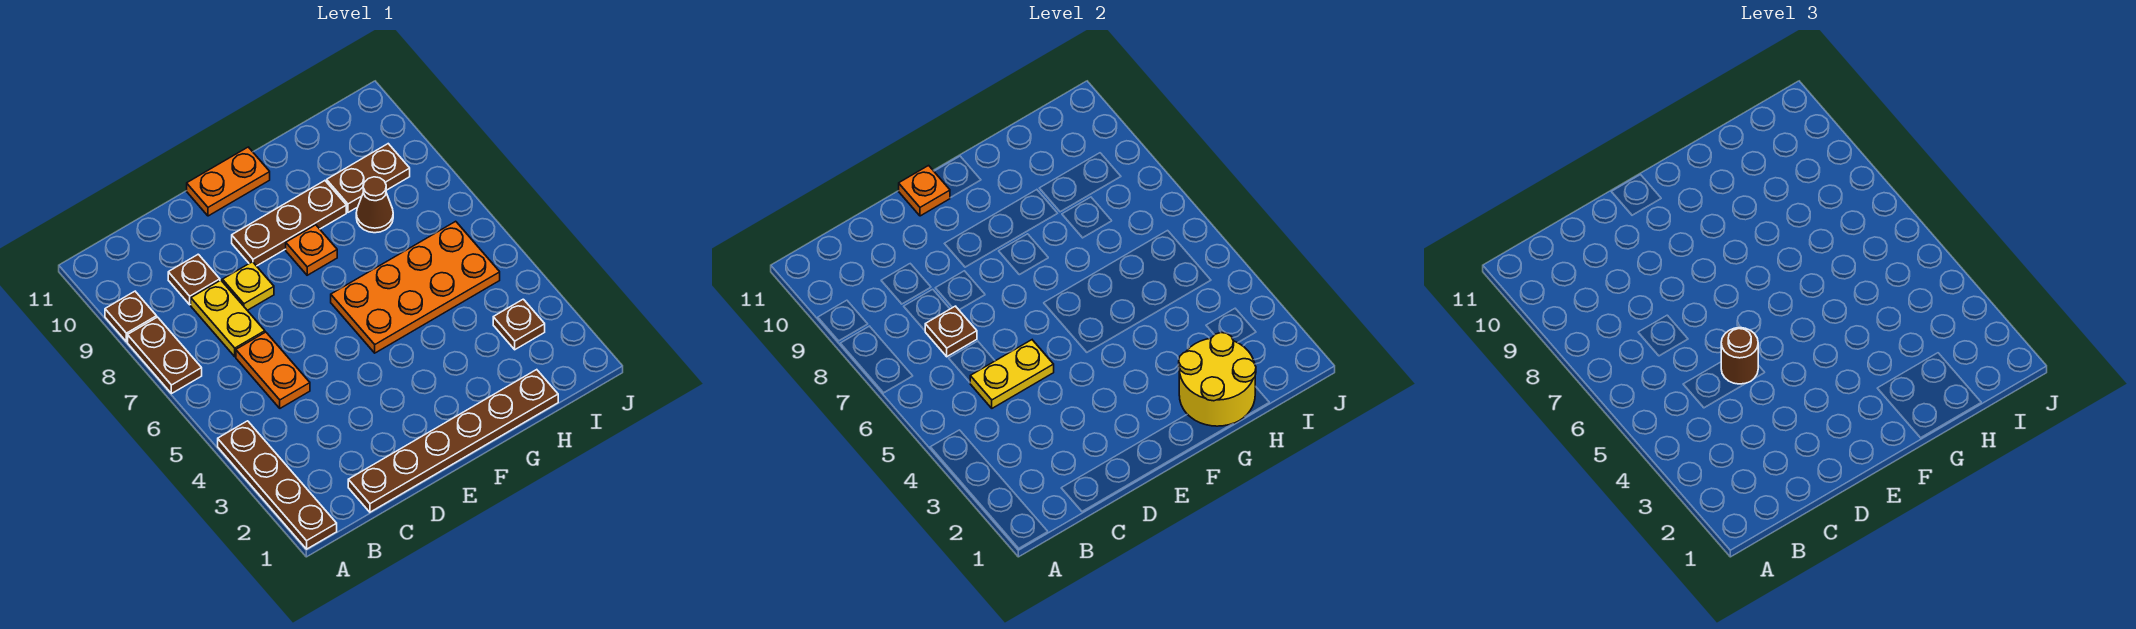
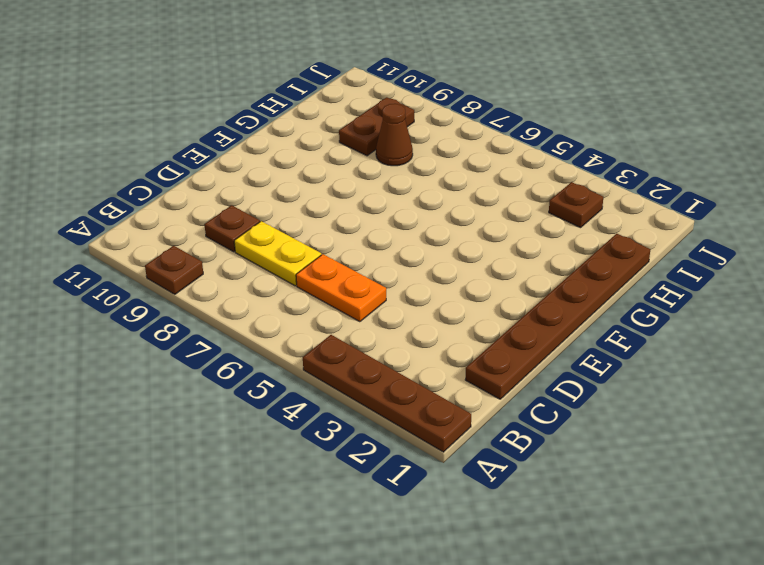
none -> brown plate A7:A8 level 1
none -> yellow plate D8 level 1
none -> brown plate E9:G9 level 1

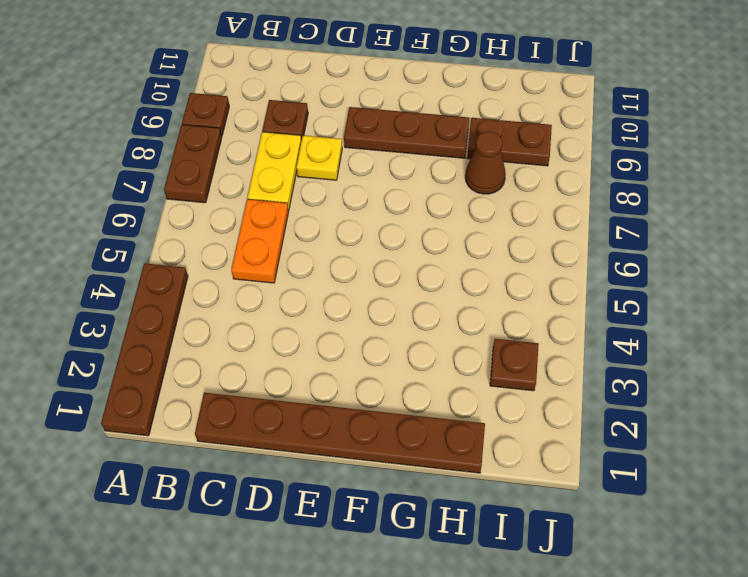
none -> orange plate E11:F11 level 1
none -> orange plate F5:I6 level 1
none -> orange plate F8 level 1

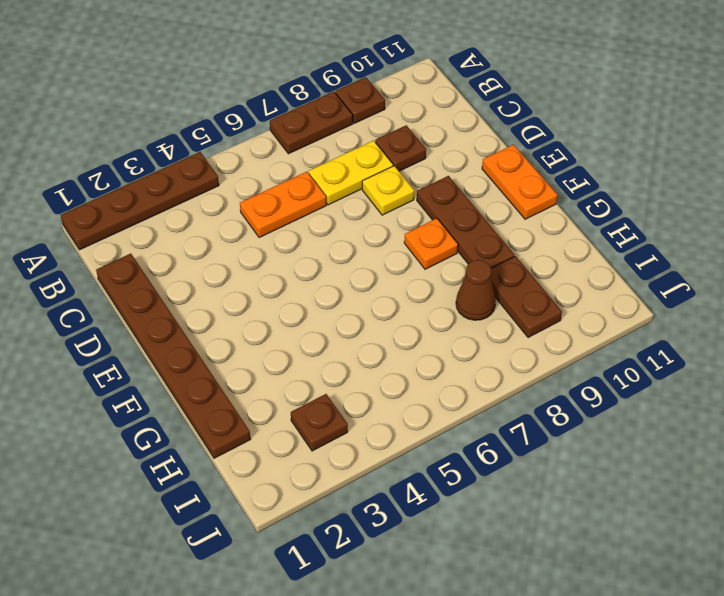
none -> orange plate F5:I6 level 1
none -> yellow plate C5:D5 level 2
none -> brown plate C7 level 2

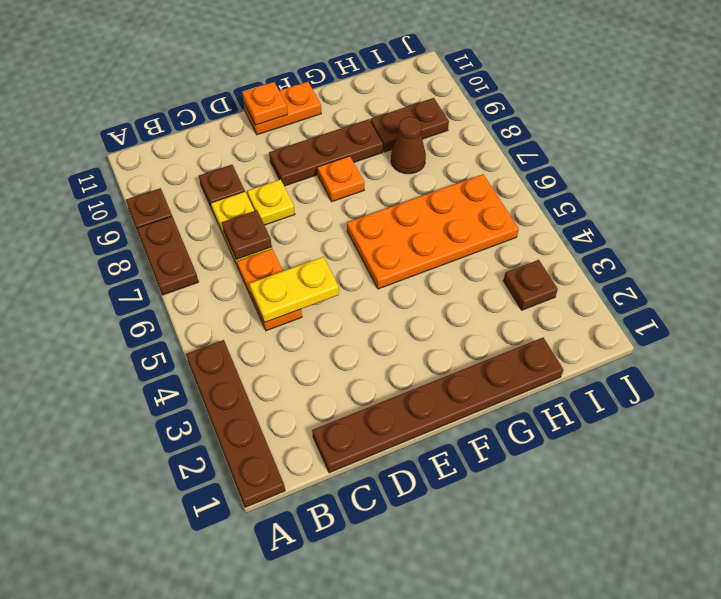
none -> yellow round brick G1:H2 level 2
none -> brown round brick D5 level 3

